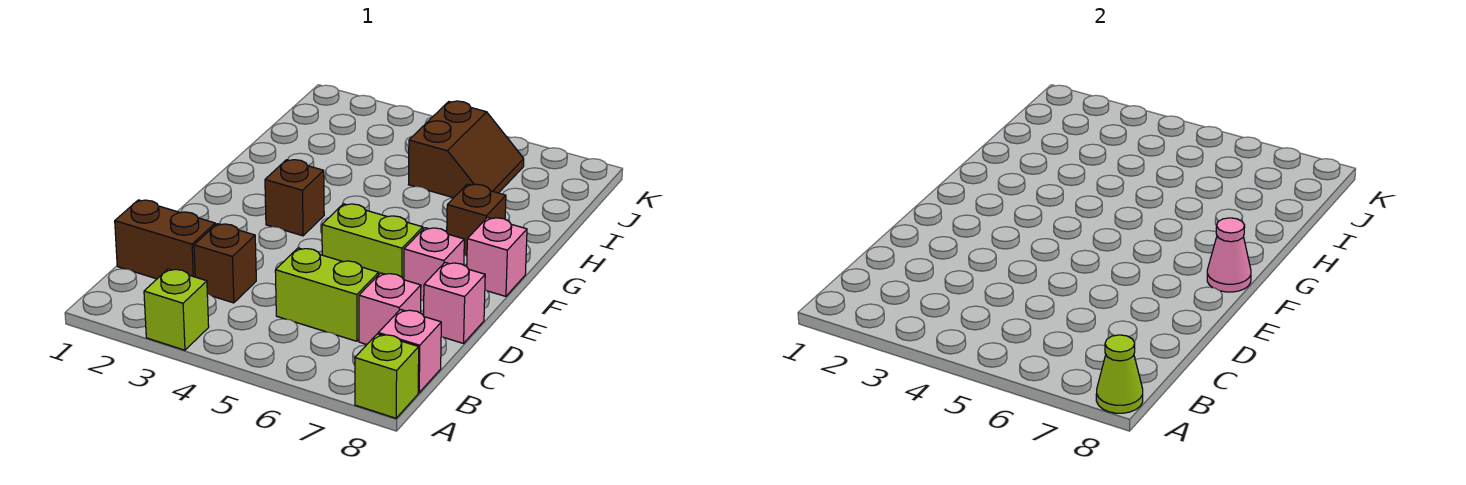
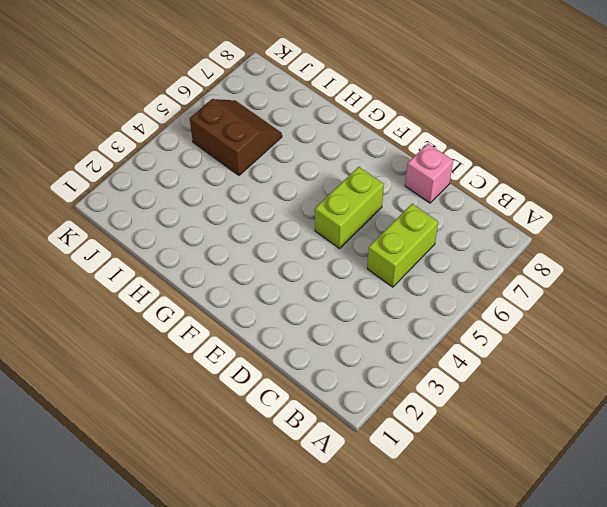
none -> lime brick A3 level 1
none -> lime brick A8 level 1
none -> pink brick B8 level 1

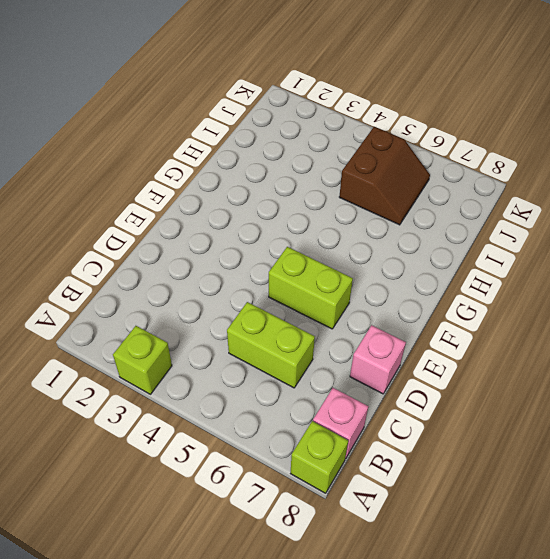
none -> brown brick C1:C2 level 1
none -> brown brick C3 level 1
none -> pink brick C7 level 1

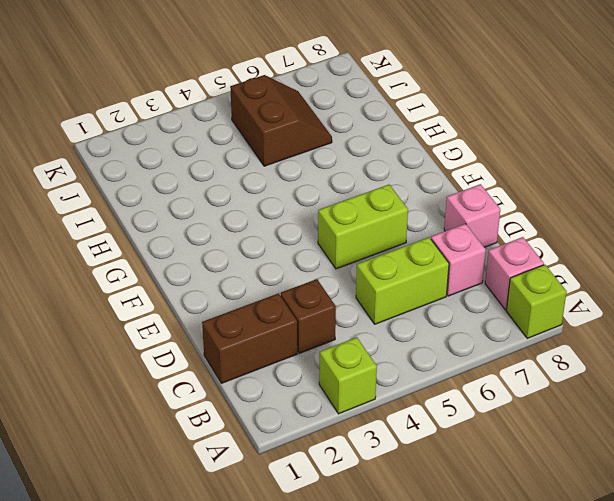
none -> pink brick E7 level 1
none -> brown brick F3 level 1
none -> pink brick F8 level 1

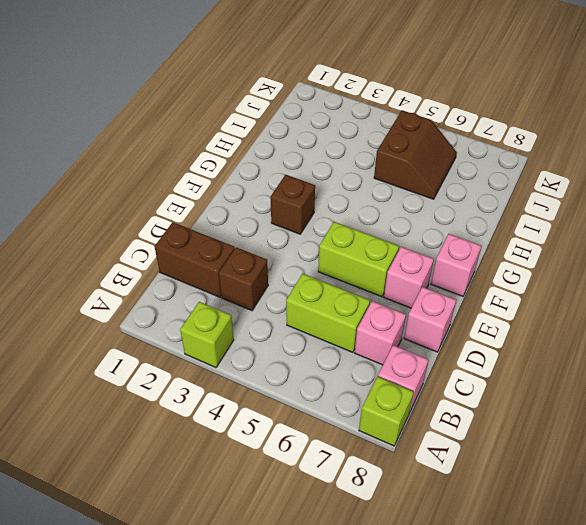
none -> brown brick G7 level 1
none -> lime cone A8 level 2
none -> pink cone F8 level 2

